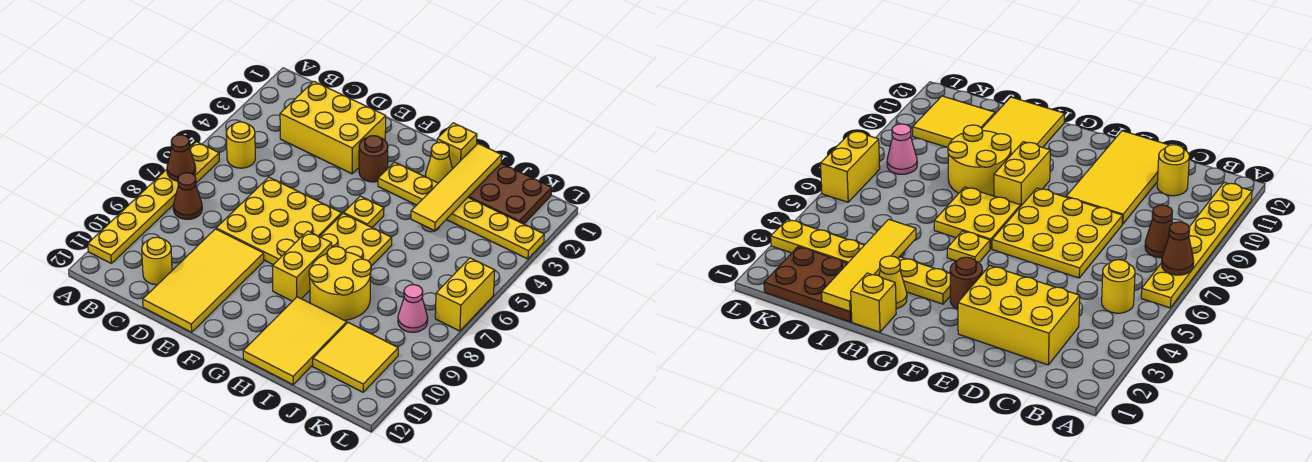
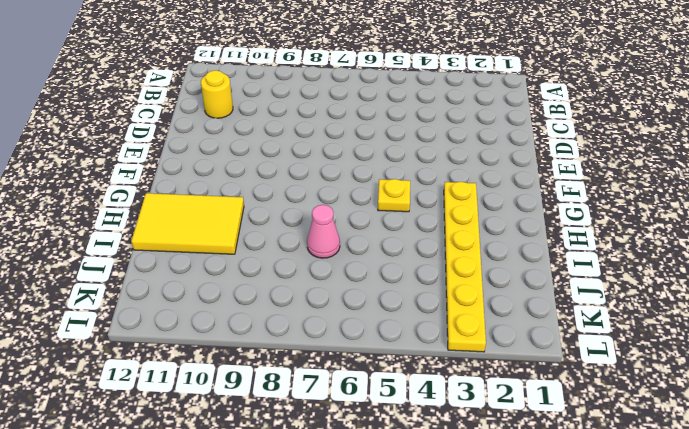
pink cone I7 level 1 -> pink cone K8 level 1
none -> yellow plate A6:A11 level 1
none -> yellow round brick B5 level 1
none -> brown cone B8 level 1

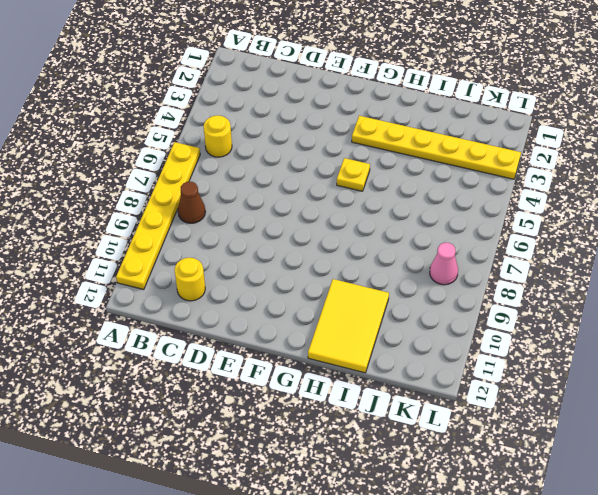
none -> yellow brick C2:E3 level 1
none -> yellow plate D6:F8 level 1
none -> yellow tile D9:E12 level 1

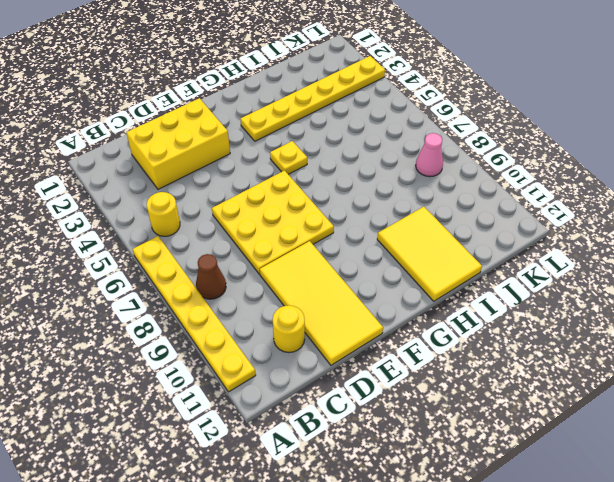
none -> brown round brick F3 level 1
none -> yellow plate G6:H7 level 1
none -> yellow brick G8:G9 level 1

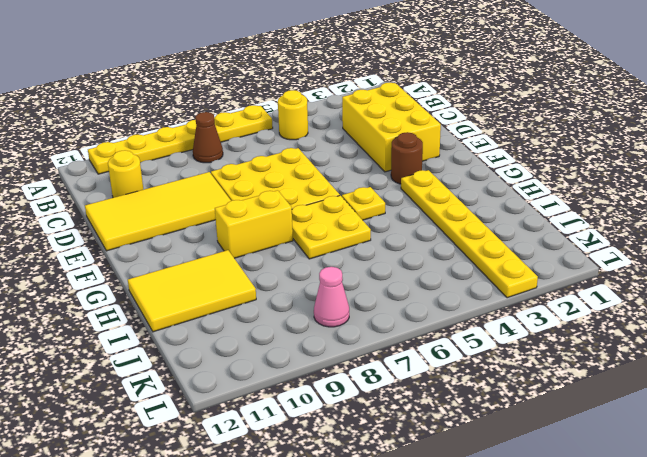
none -> yellow brick H1 level 1
none -> yellow cone H2 level 1
none -> yellow round brick H8:I9 level 1

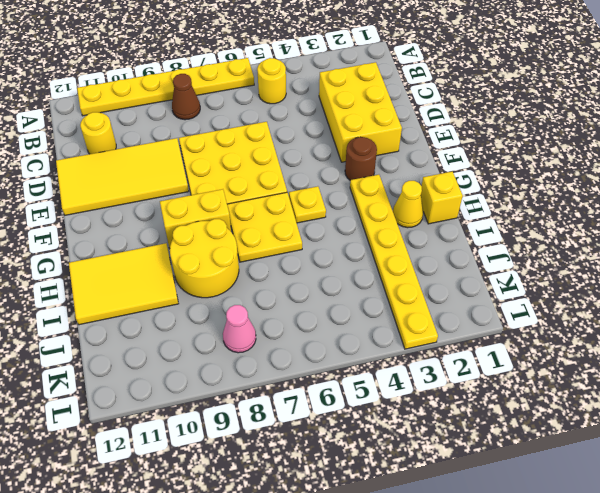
none -> brown plate I1:K2 level 1
none -> yellow tile J10:K11 level 1
none -> yellow brick L6:L7 level 1

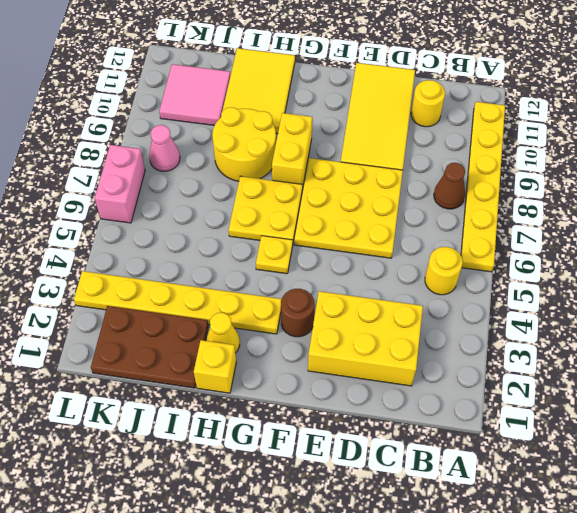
pink tile J10:K11 level 1 -> yellow tile J10:K11 level 1
pink brick L6:L7 level 1 -> yellow brick L6:L7 level 1
none -> brown cone A7 level 2
none -> yellow tile I1:I4 level 2

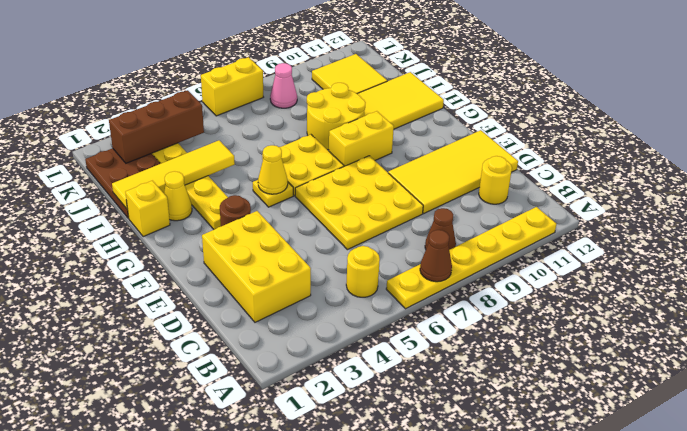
yellow cone G5 level 2 -> none
brown brick K2:K4 level 2 -> none

